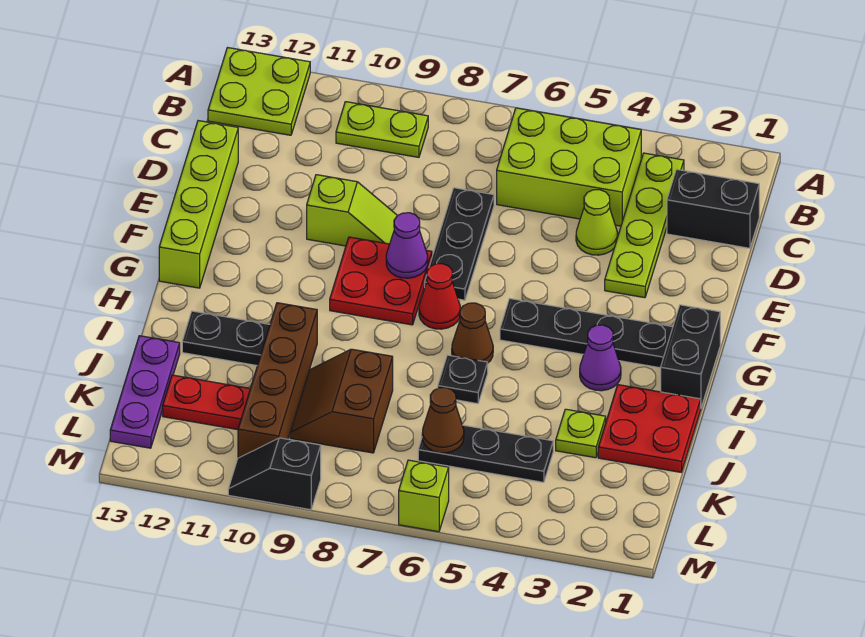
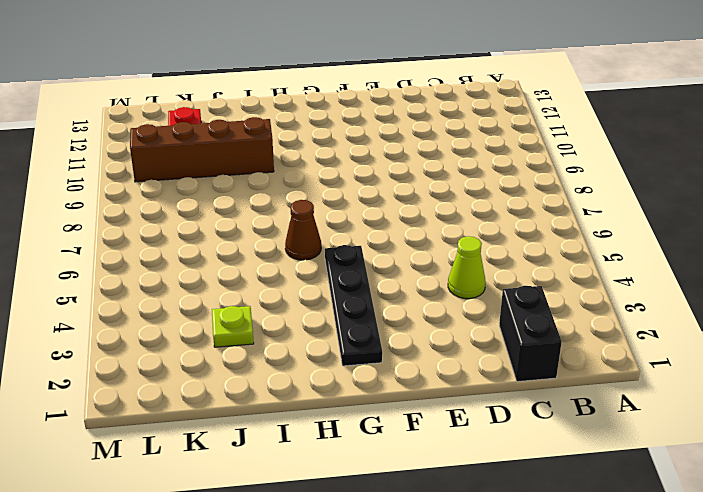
none -> lime plate A12:B13 level 1
none -> lime plate B3:E3 level 1
none -> lime brick B4:C6 level 1

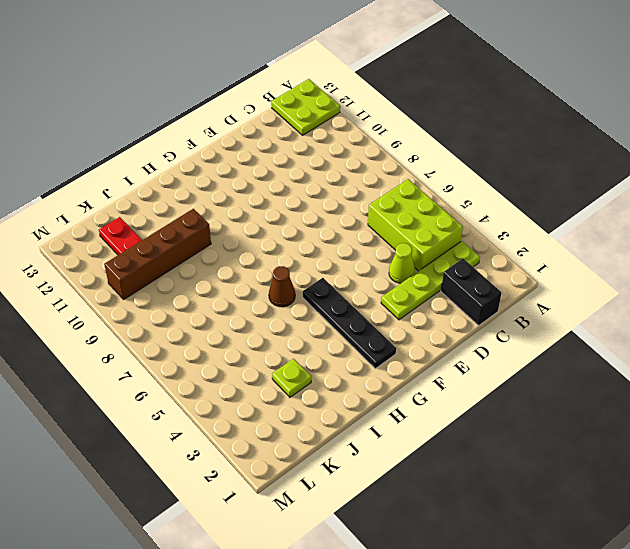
none -> lime plate B9:B10 level 1
none -> black plate D7:F7 level 1
none -> lime brick D13:G13 level 1

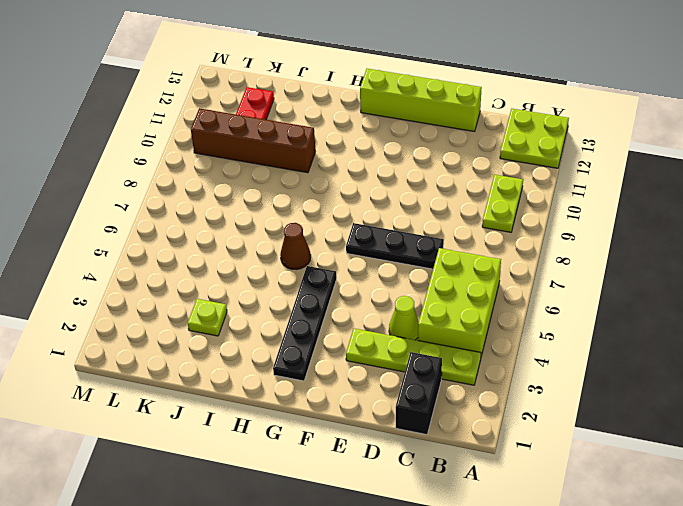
none -> lime slope E9:E10 level 1 top 10
none -> red plate F8:G9 level 1
none -> black brick G1:H1 level 1

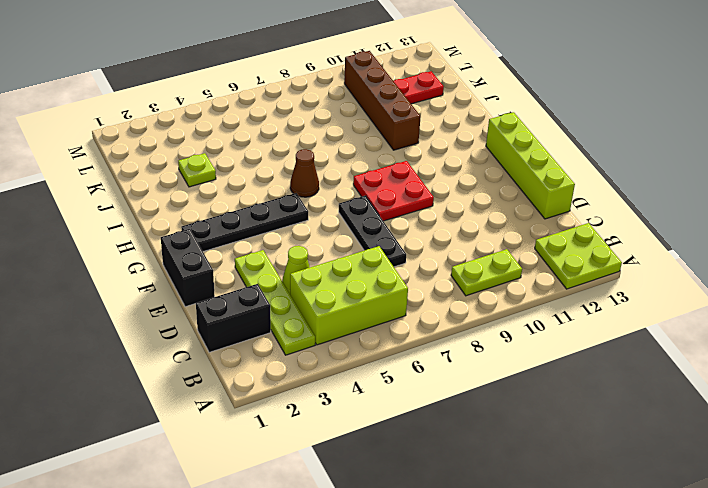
black brick E1:F1 level 1 -> black brick G1:H1 level 1
none -> lime slope E9:E10 level 1 top 10
none -> red cone G7 level 1
none -> purple cone H3 level 1

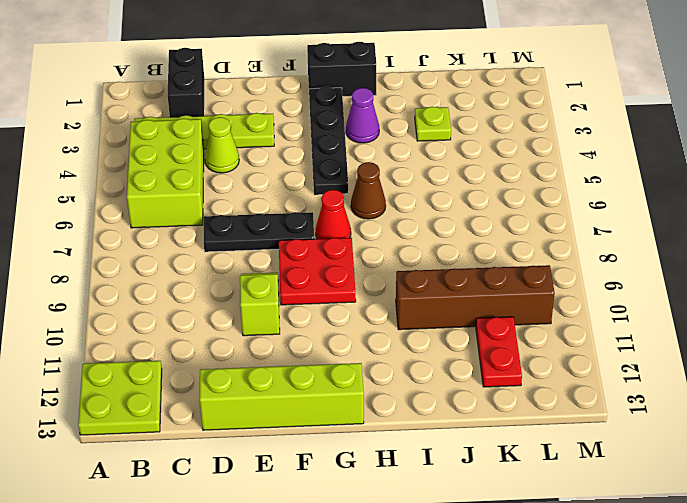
none -> lime plate B9:B10 level 1
none -> red plate I1:J2 level 1
none -> black plate I6 level 1

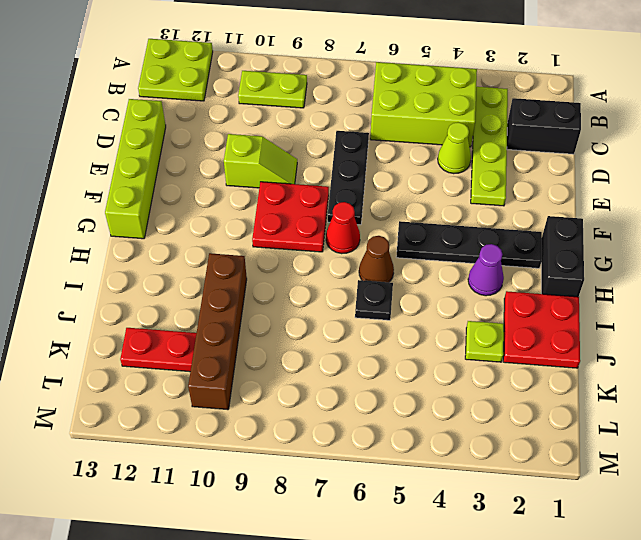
none -> black plate I11:I12 level 1
none -> brown slope J8:K9 level 1 top 8
none -> purple plate J13:L13 level 1

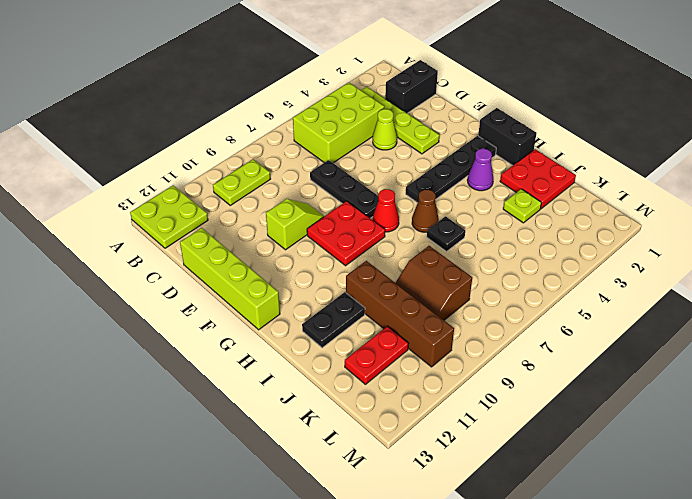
none -> purple plate J13:L13 level 1
none -> black plate K4:K6 level 1
none -> lime brick M6 level 1

